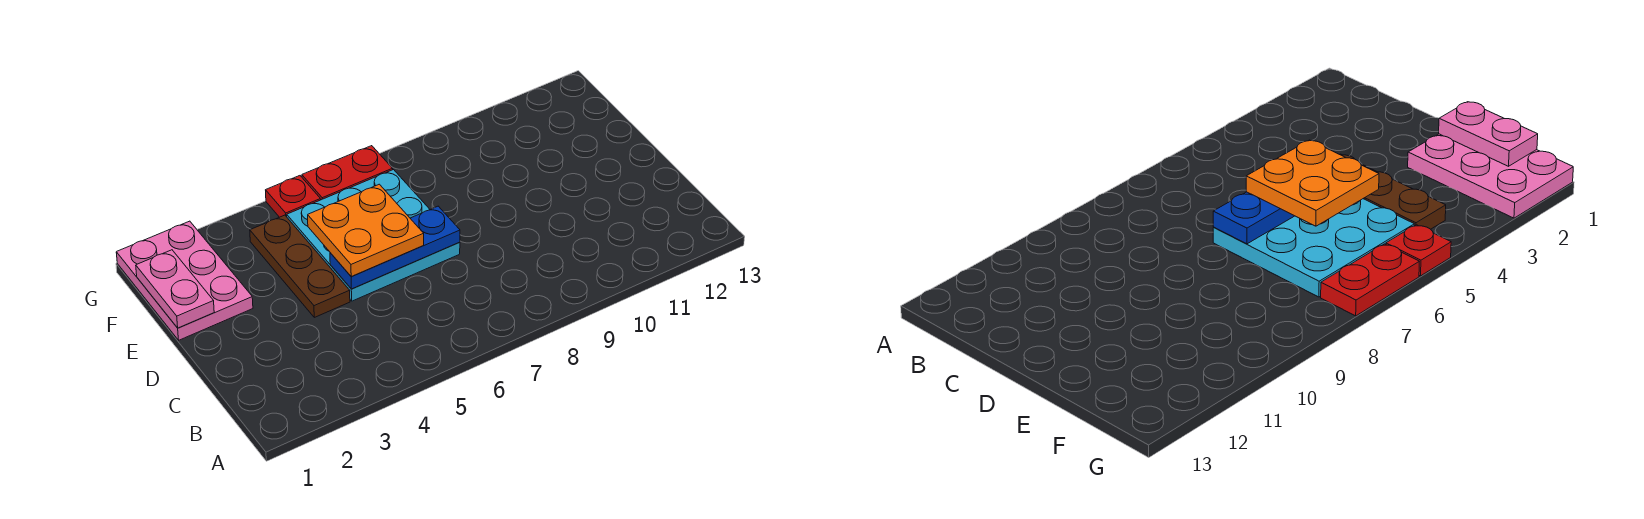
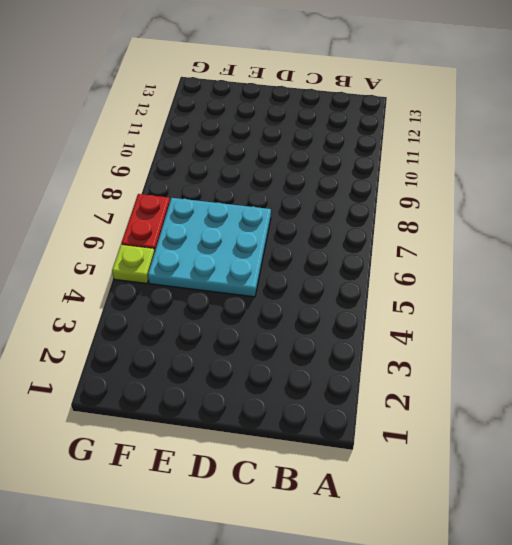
lime plate G5 level 1 -> red plate G5 level 1
none -> brown plate D4:F4 level 1
none -> pink plate E1:G2 level 1

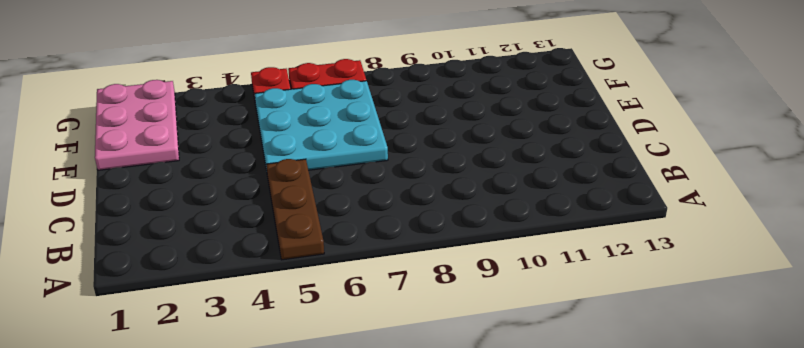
brown plate A5:C5 level 1 -> brown plate D4:F4 level 1
none -> blue plate D5:D7 level 2
none -> pink plate E1:F1 level 2

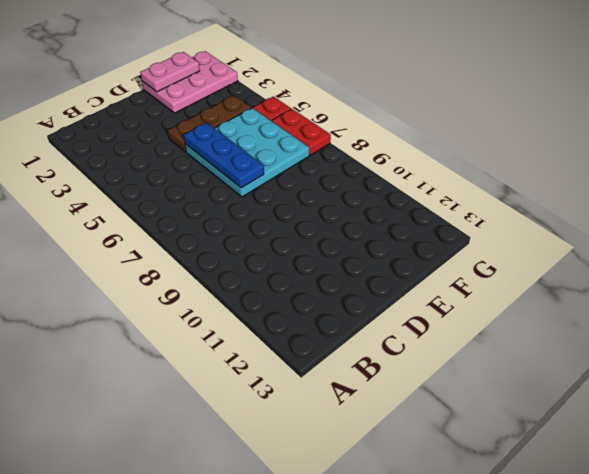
none -> orange plate D5:E6 level 3

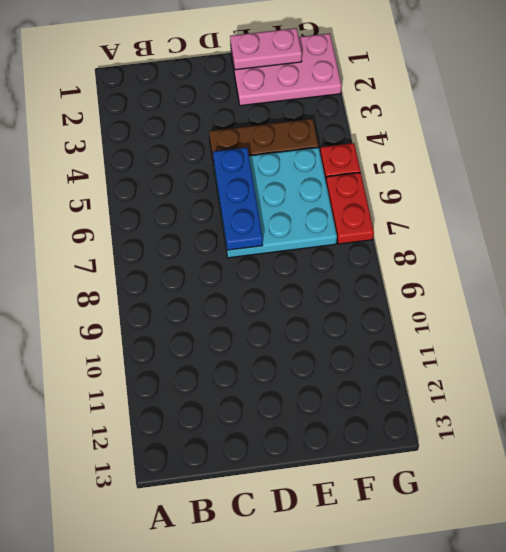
none -> orange plate D5:E6 level 3

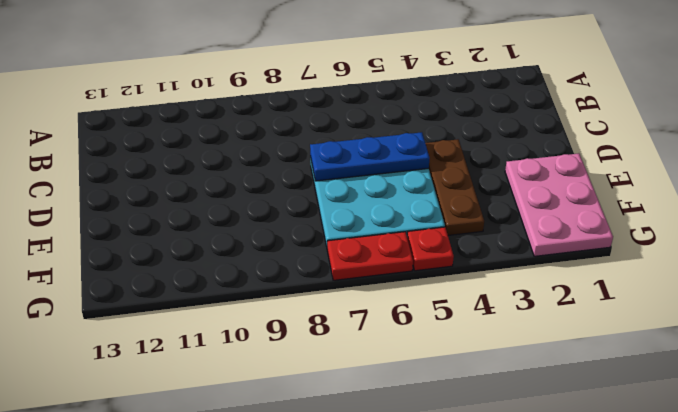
none -> pink plate E1:F1 level 2
none -> orange plate D5:E6 level 3

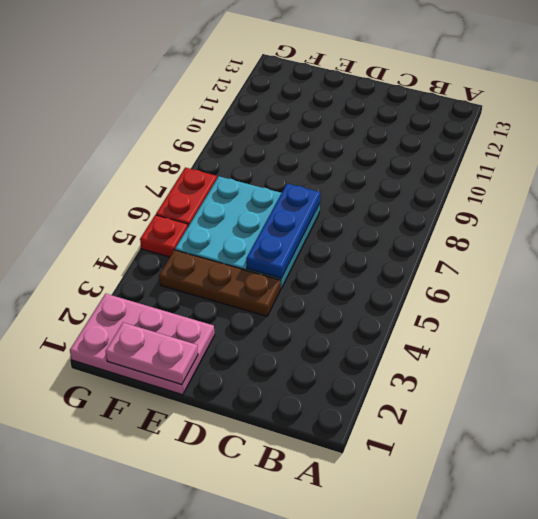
none -> orange plate D5:E6 level 3

